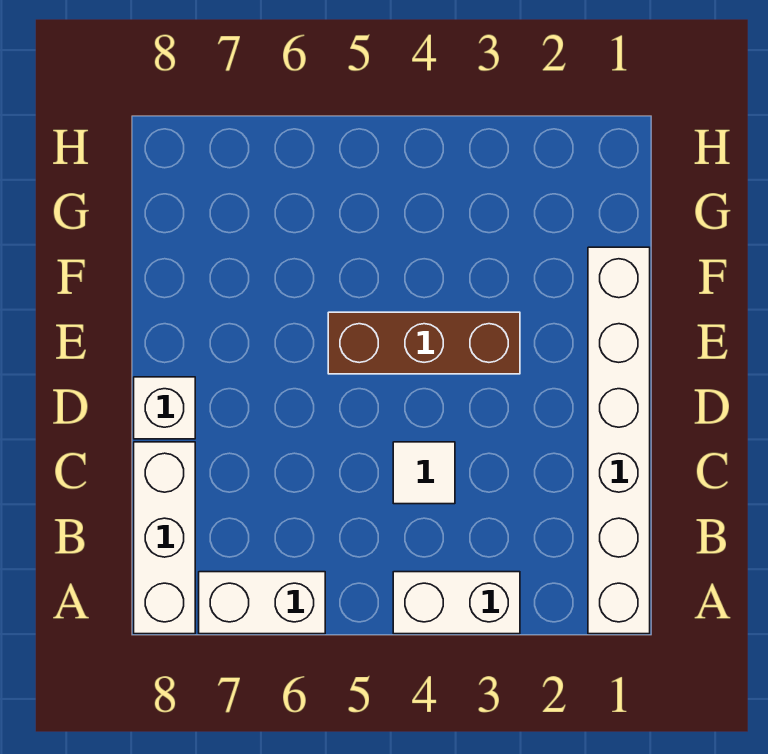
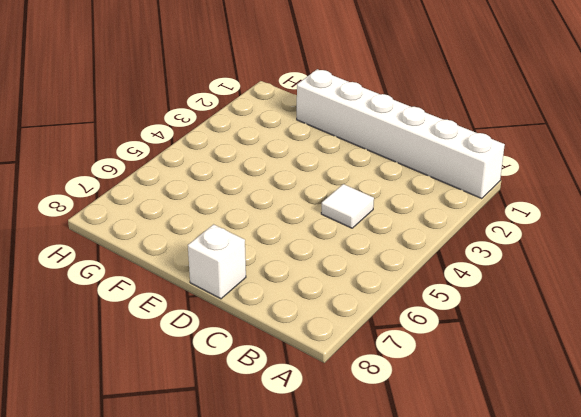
none -> white brick A3:A4 level 1
none -> white brick A6:A7 level 1

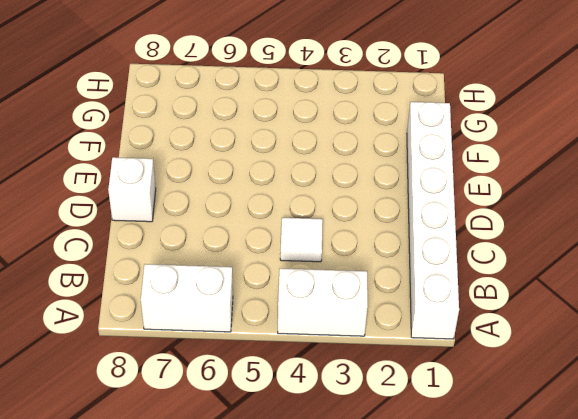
none -> white brick A8:C8 level 1
none -> brown brick E3:E5 level 1

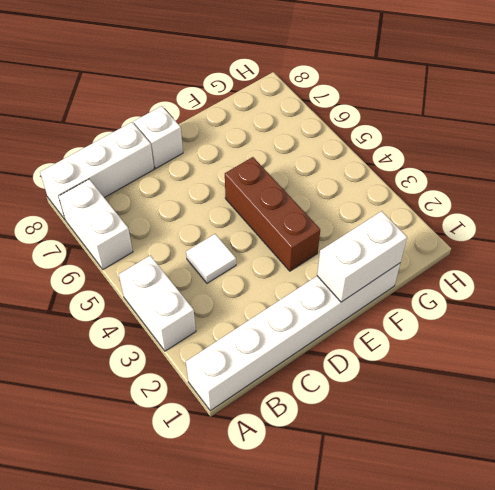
white brick E1:F1 level 2 -> none

